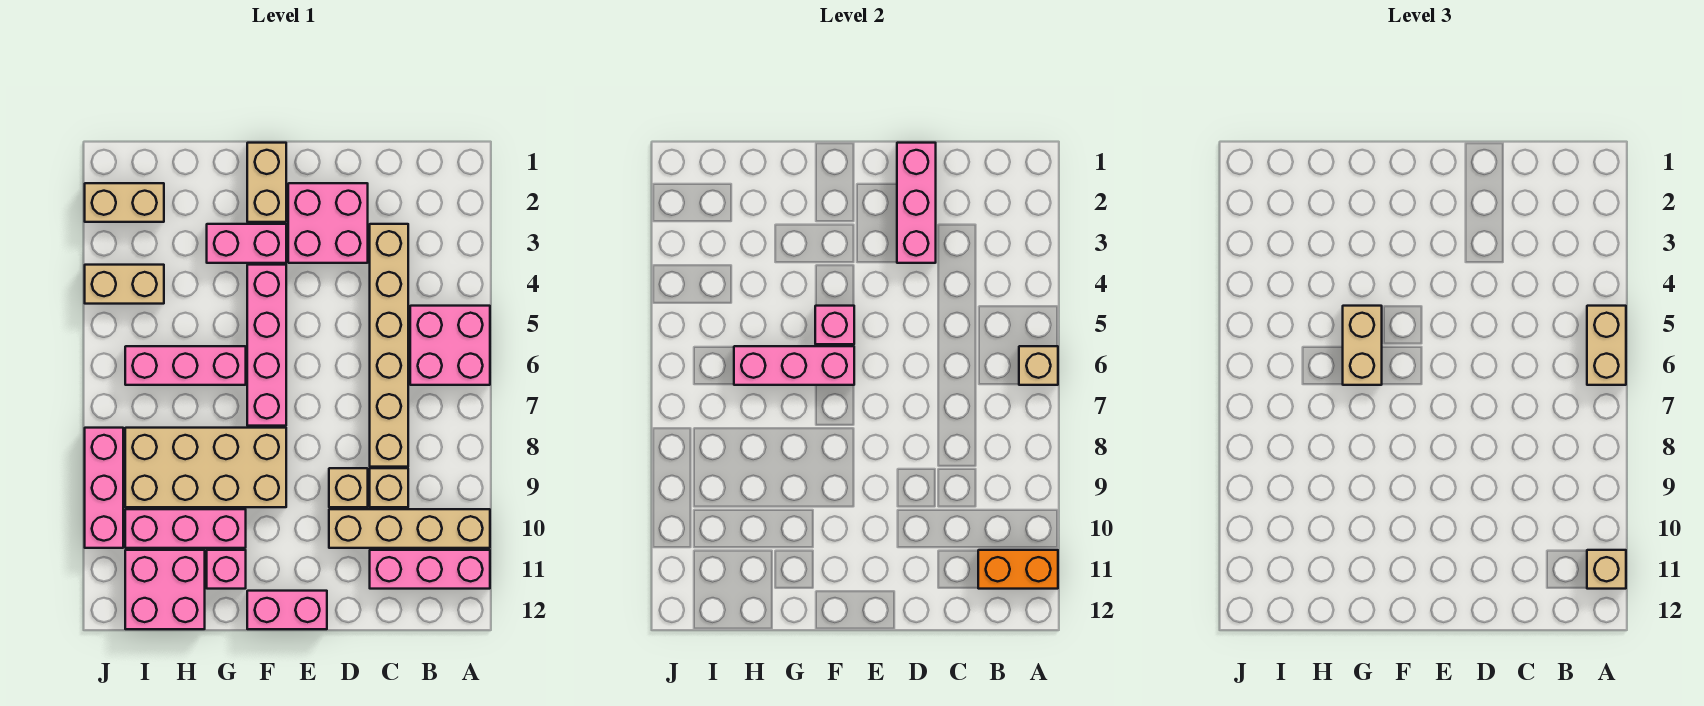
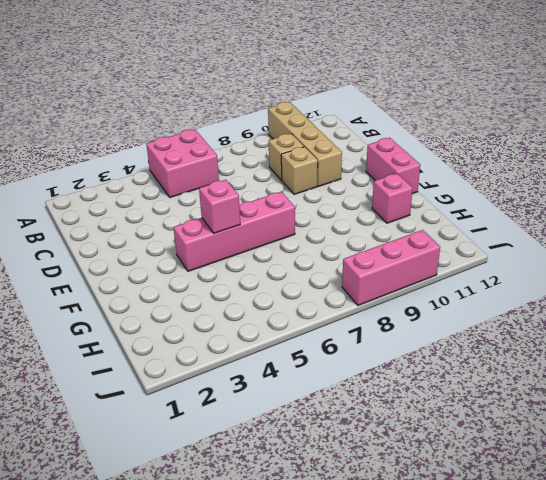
none -> pink brick A11:C11 level 1
none -> tan brick C3:C8 level 1
none -> pink brick D2:E3 level 1

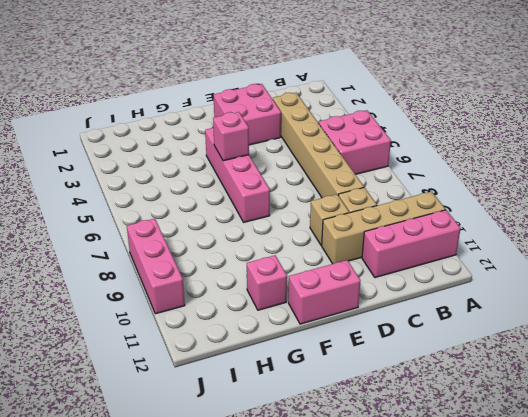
none -> tan brick F1:F2 level 1
none -> pink brick F3:G3 level 1
none -> tan brick F8:I9 level 1

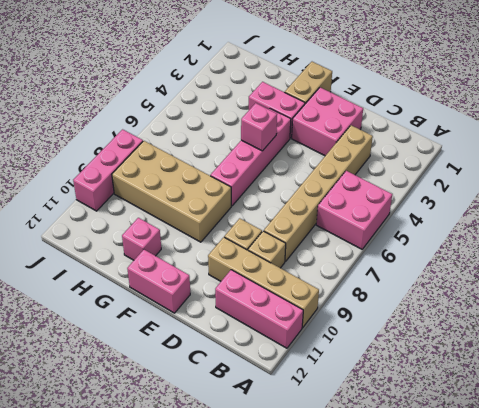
none -> pink brick G6:I6 level 1
none -> pink brick G10:I10 level 1
none -> pink brick H11:I12 level 1

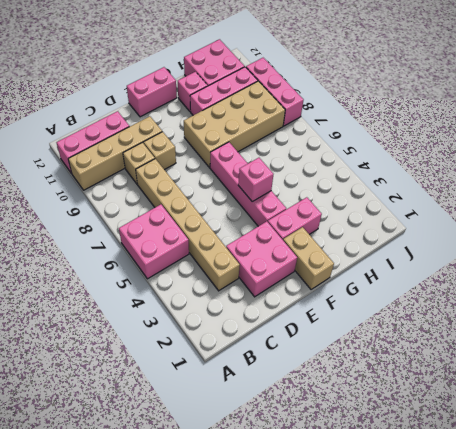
none -> pink brick G6:I6 level 1
none -> tan brick I2:J2 level 1
none -> tan brick I4:J4 level 1

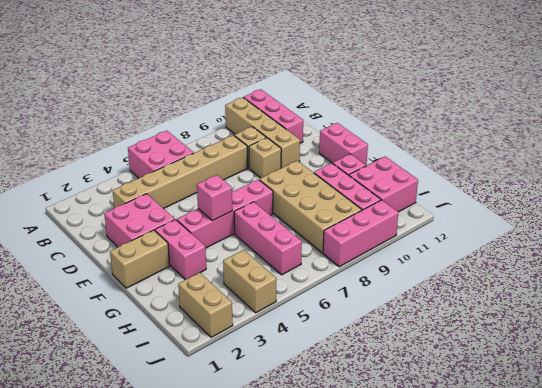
none -> tan brick A6 level 2
none -> orange brick A11:B11 level 2
none -> pink brick D1:D3 level 2

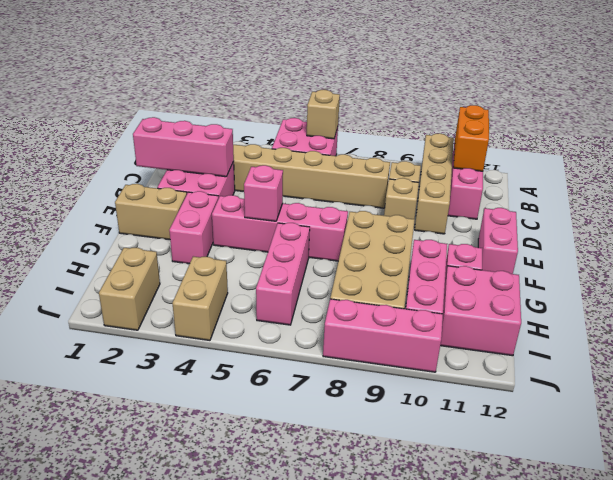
none -> pink brick F6:H6 level 2
none -> tan brick A5:A6 level 3
none -> tan brick A11 level 3

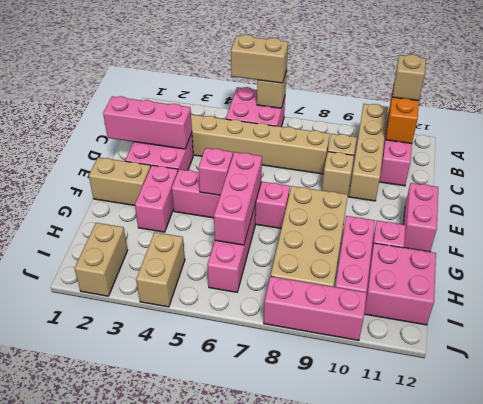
none -> tan brick G5:G6 level 3

